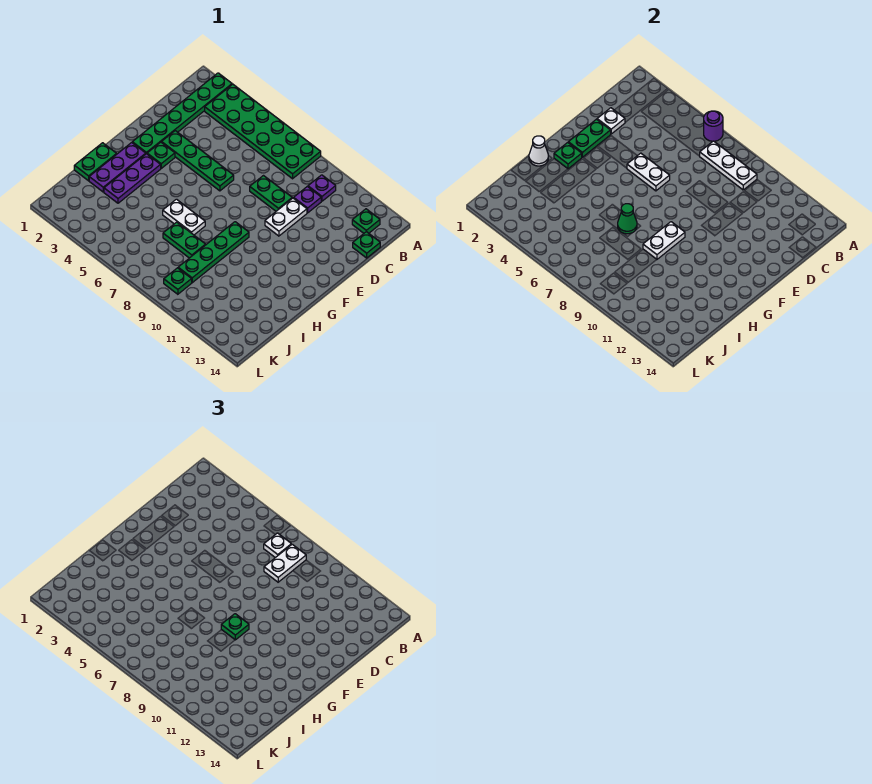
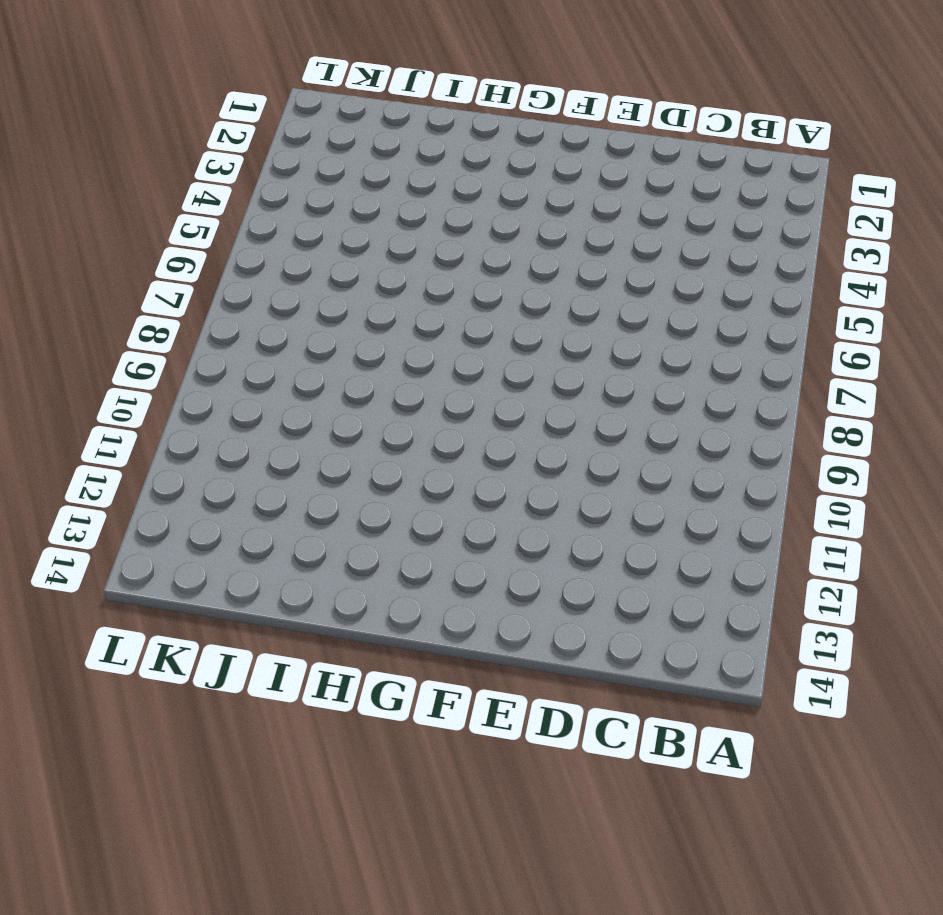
none -> green plate A2:F2 level 1
none -> green plate A3:B8 level 1
none -> purple plate B10 level 1

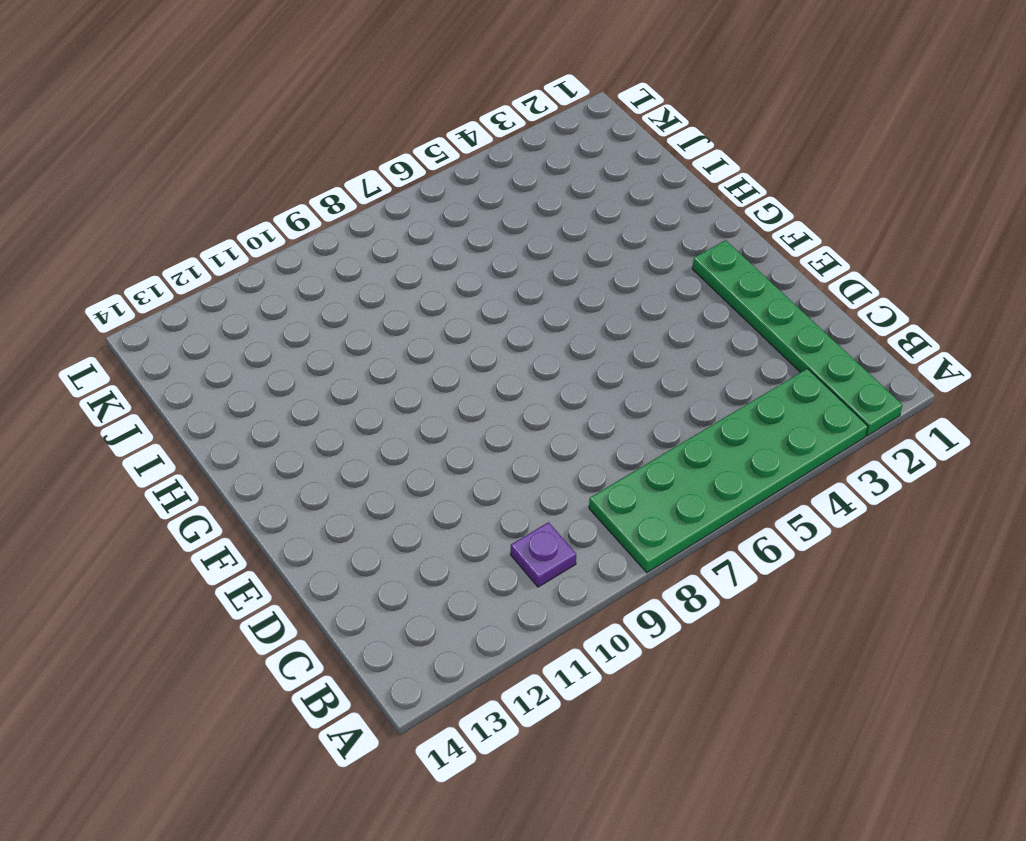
none -> green plate B13 level 1
none -> purple plate C10 level 1
none -> green plate C14 level 1

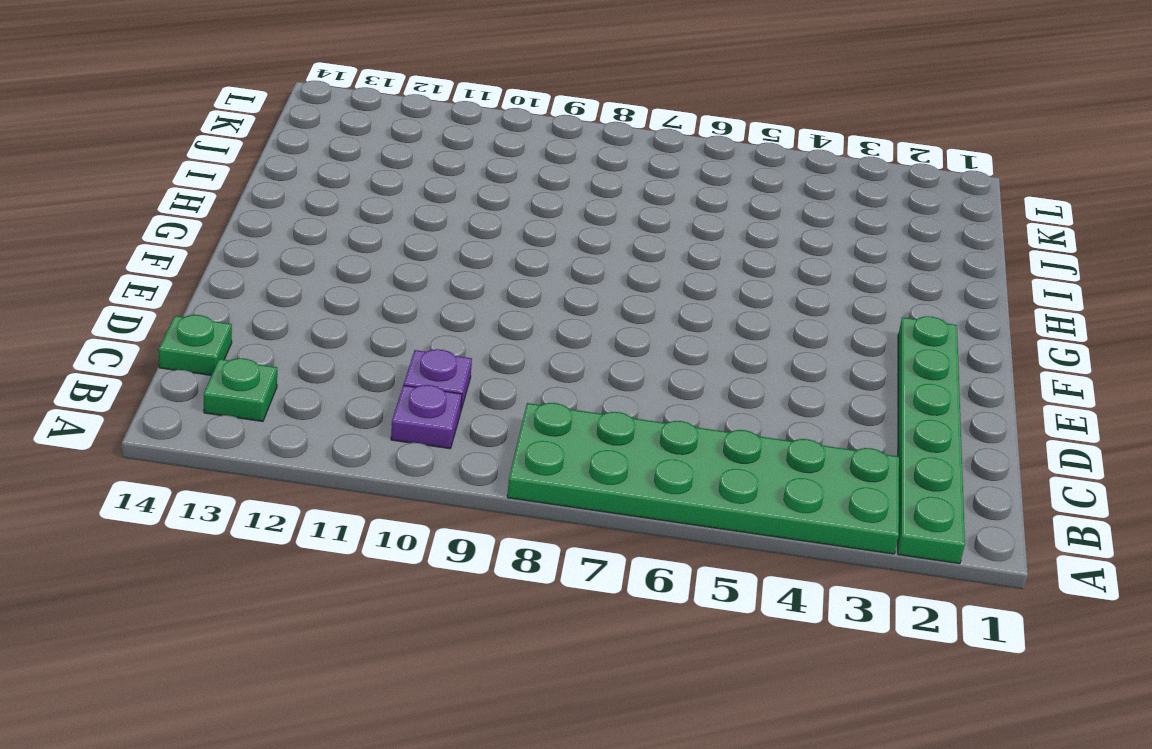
none -> green plate D8:D9 level 1
none -> white plate D10:E10 level 1
none -> green plate E3:E6 level 1

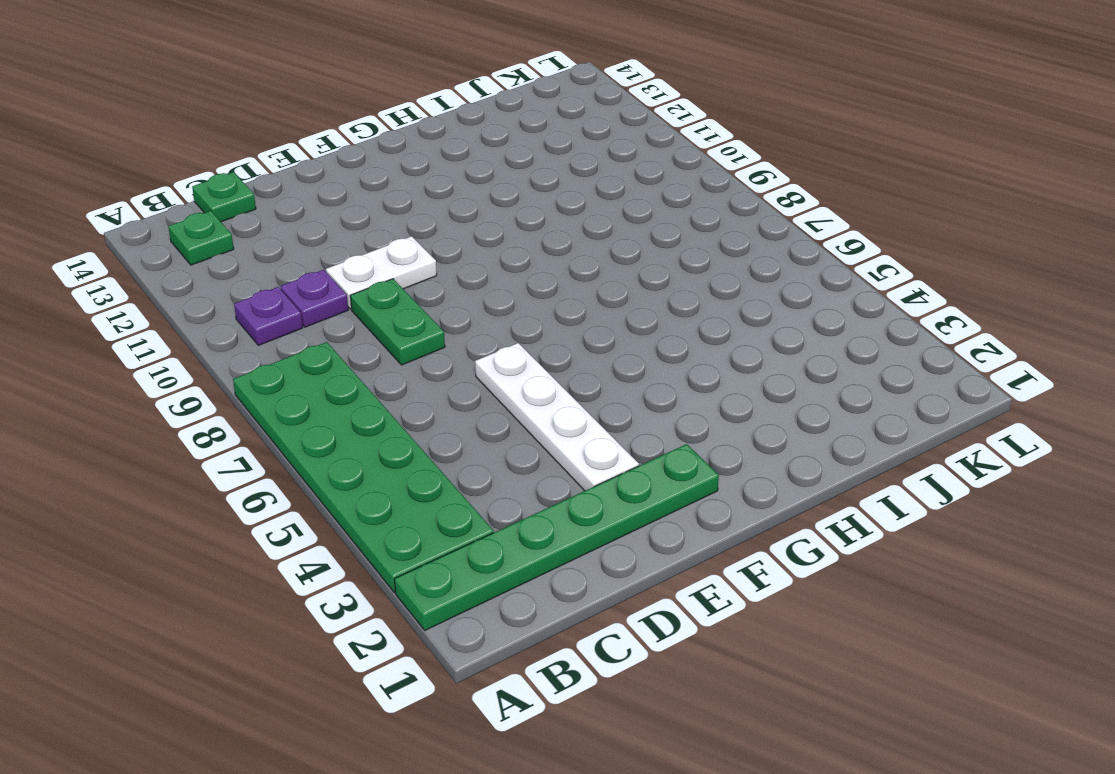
white plate E3:E6 level 1 -> green plate E3:E6 level 1
none -> green plate F3 level 1
none -> purple plate G2:I2 level 1
none -> purple plate G3:I3 level 1

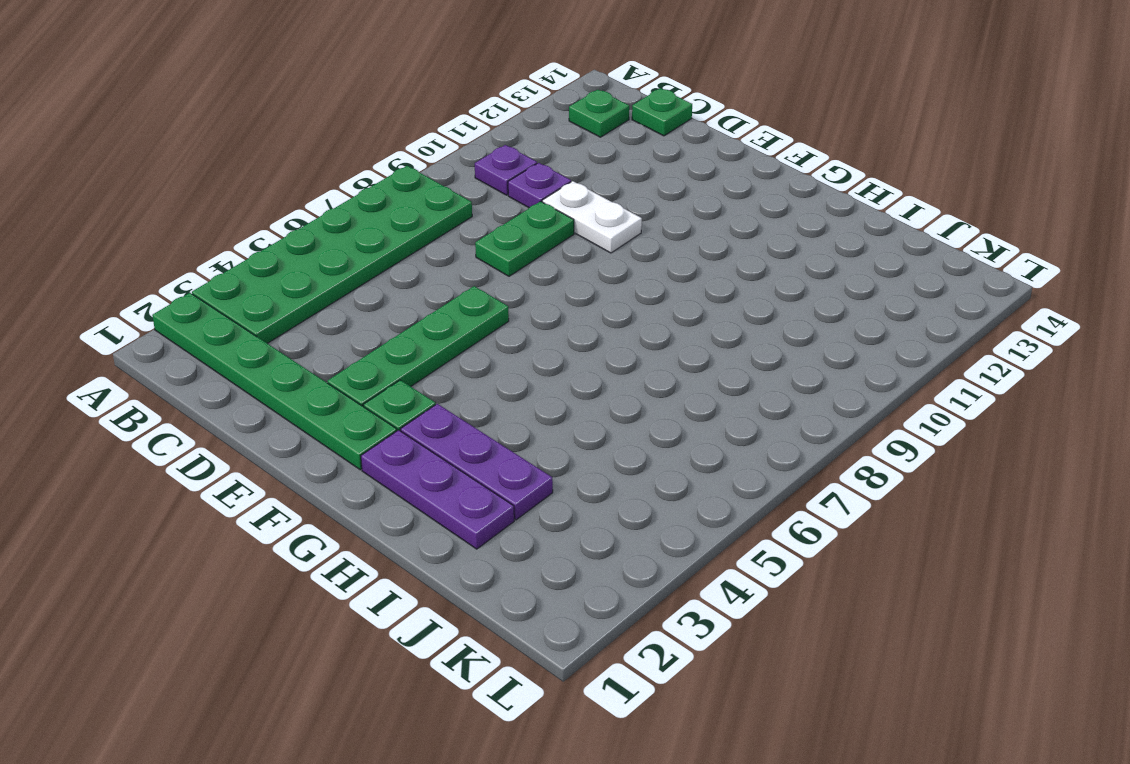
none -> green plate G9:J9 level 1
none -> green plate H1:I1 level 1
none -> white plate H6:H7 level 1

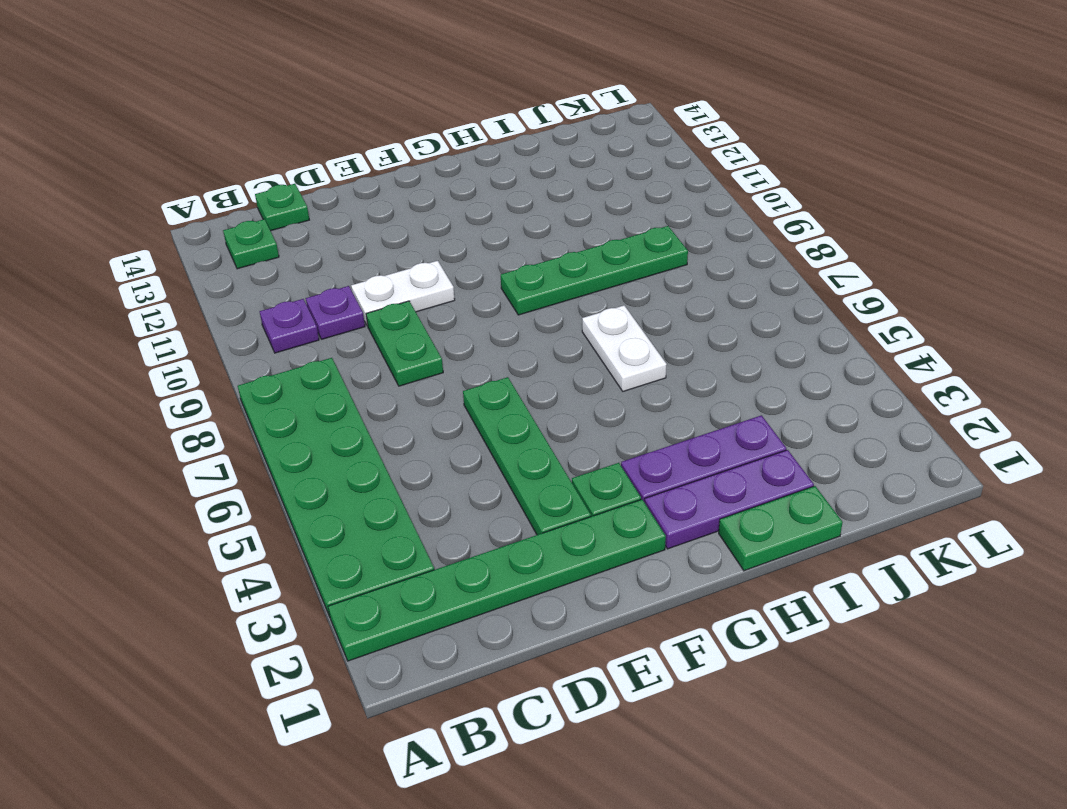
none -> green plate I7:I8 level 1
none -> green plate K9 level 1
none -> purple round brick A6 level 2

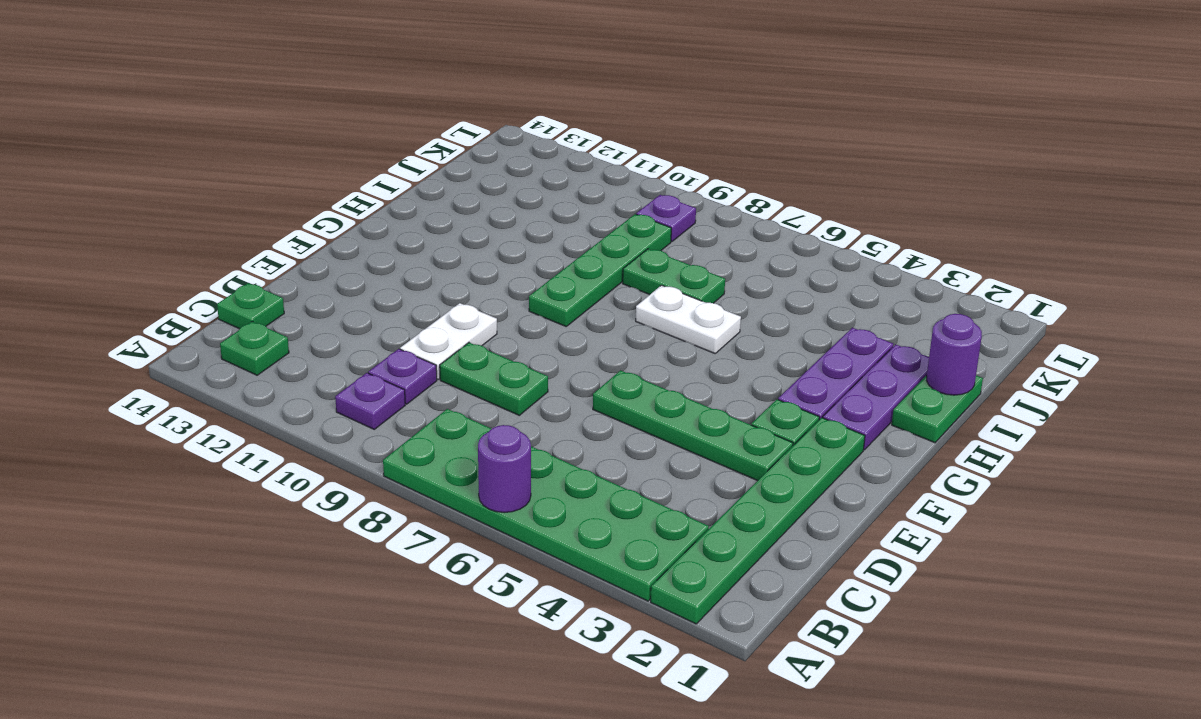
purple round brick I1 level 2 -> none
purple plate K9 level 1 -> green plate K9 level 1
none -> white plate B7:B9 level 2
none -> white plate D2 level 2
none -> green plate E2:F2 level 2

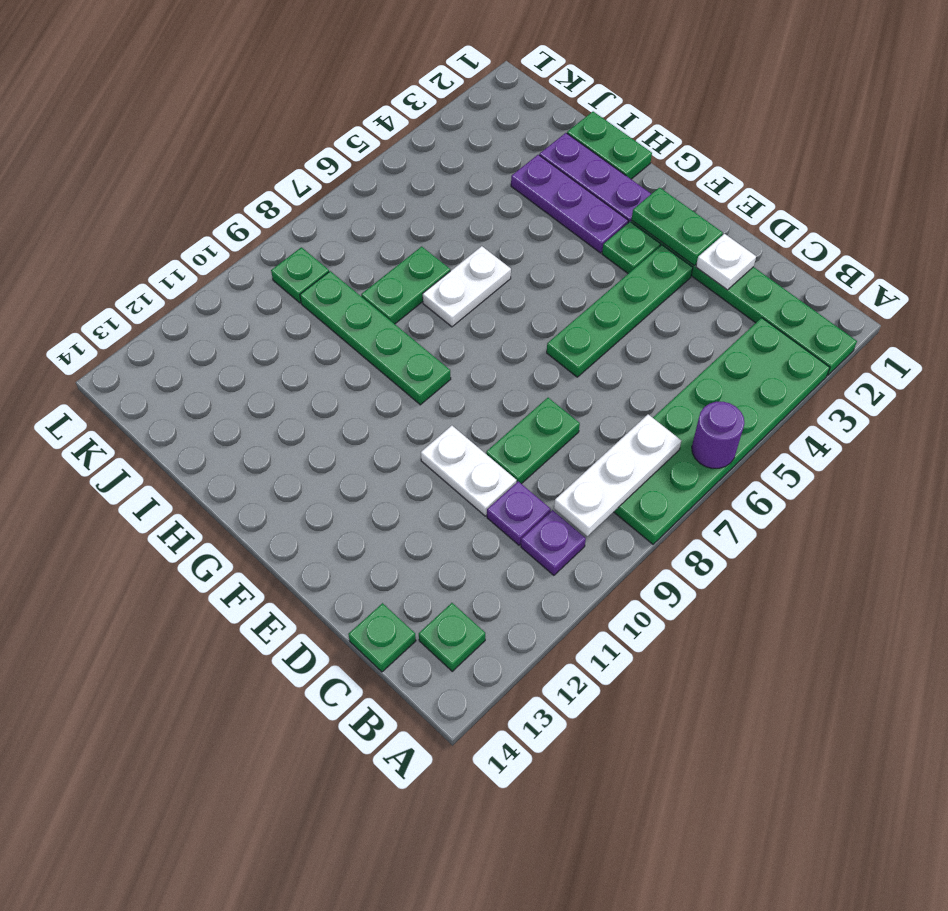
none -> white plate E5:E6 level 2
none -> green plate G2 level 2
none -> white plate G9:H9 level 2

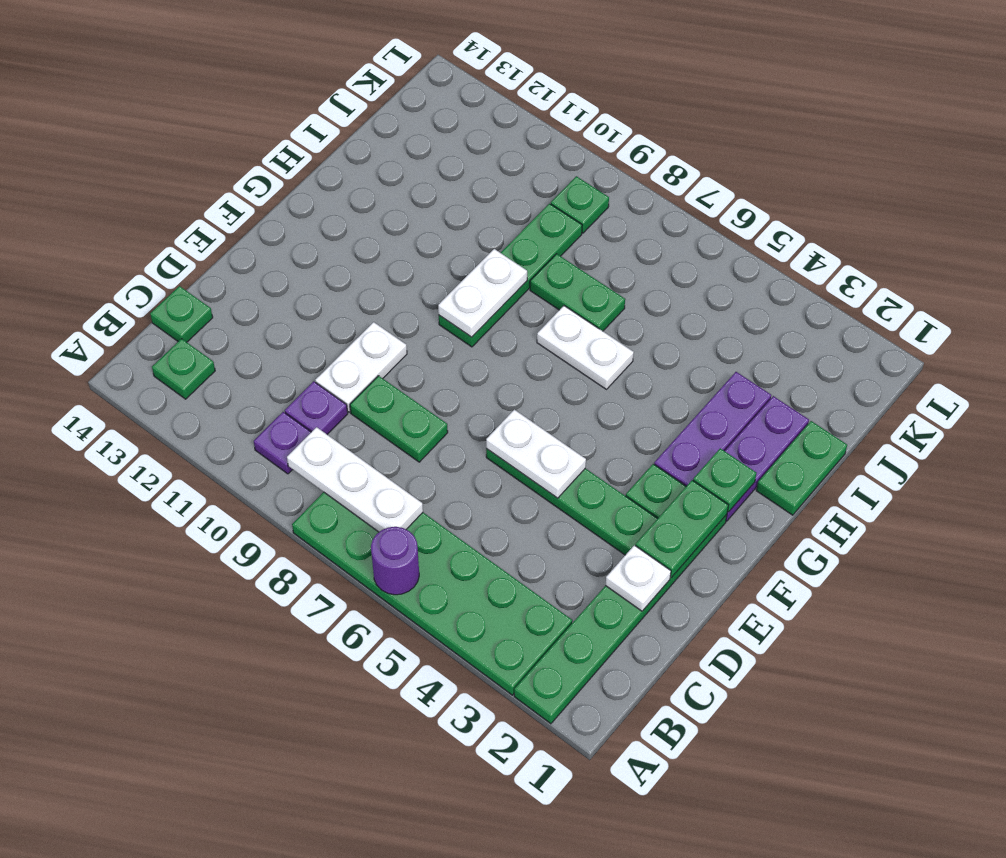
none -> white cone H1 level 2
none -> green cone H7 level 2
none -> white plate B7 level 3

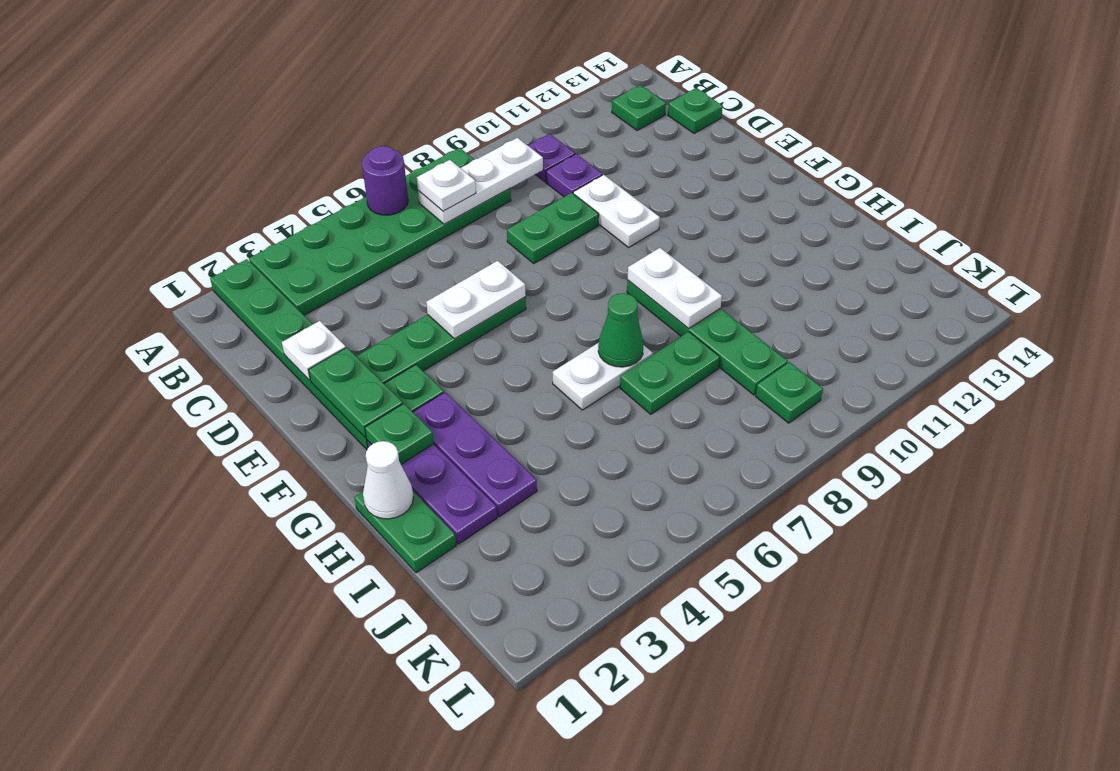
none -> white plate B8:C8 level 3
none -> green plate G9 level 3

